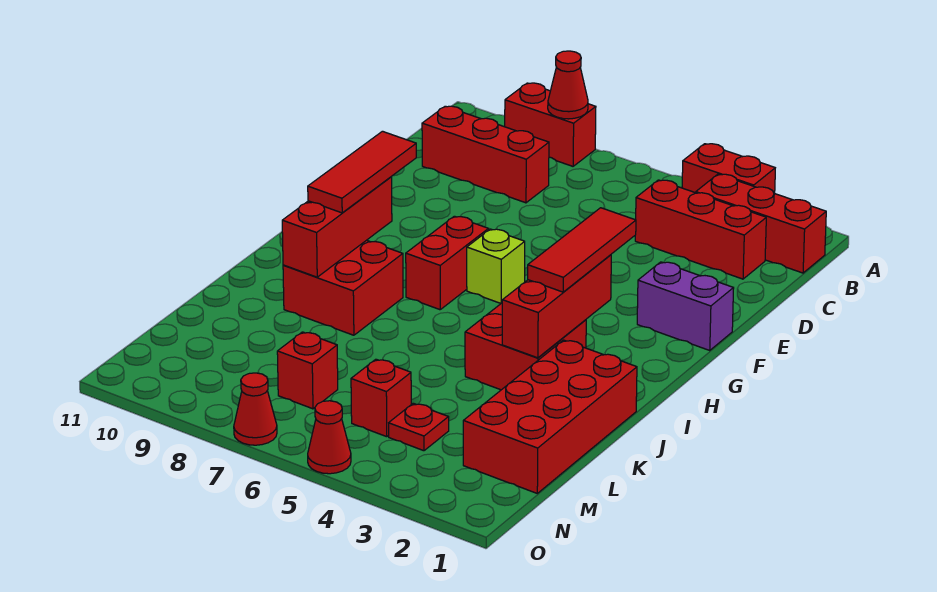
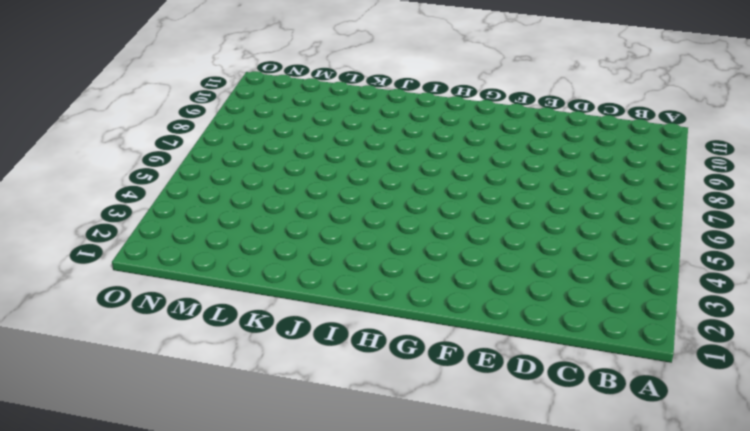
none -> red brick A3:A4 level 1
none -> red brick A8:A9 level 1
none -> red brick B1:B3 level 1

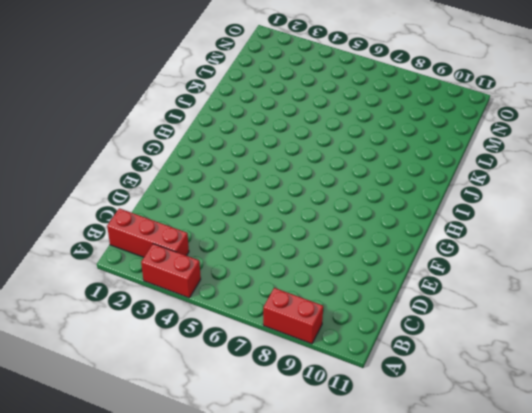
none -> red brick C2:C4 level 1
none -> red brick C8:C10 level 1
none -> purple brick F1:F2 level 1

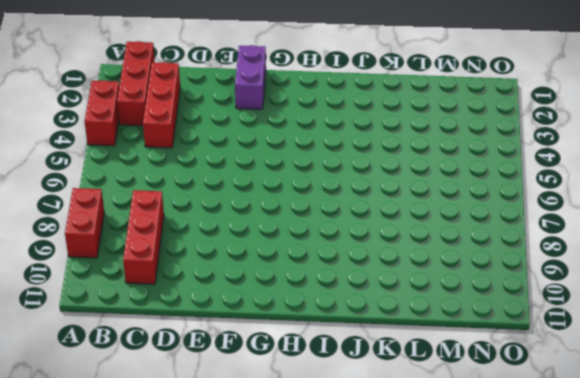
none -> lime brick G6 level 1
none -> red brick G7:H7 level 1
none -> red brick I3:J4 level 1

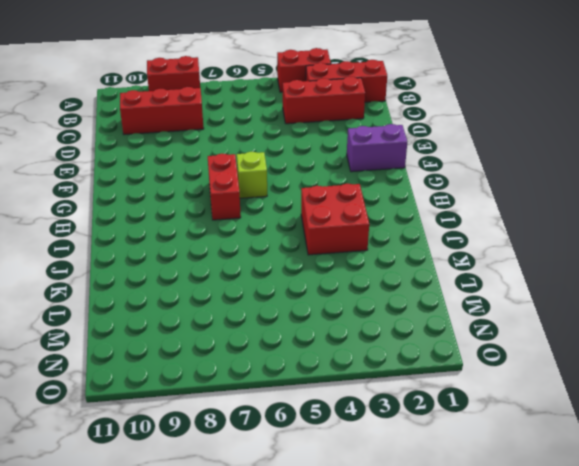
none -> red brick I8:J9 level 1
none -> red brick J1:M2 level 1
none -> red plate M4 level 1

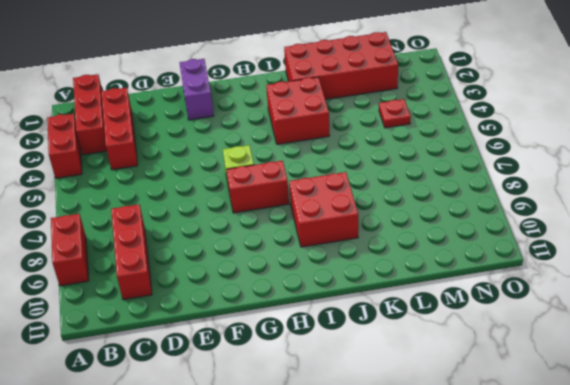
none -> red brick M5 level 1
none -> red brick M7 level 1
none -> red cone O5 level 1

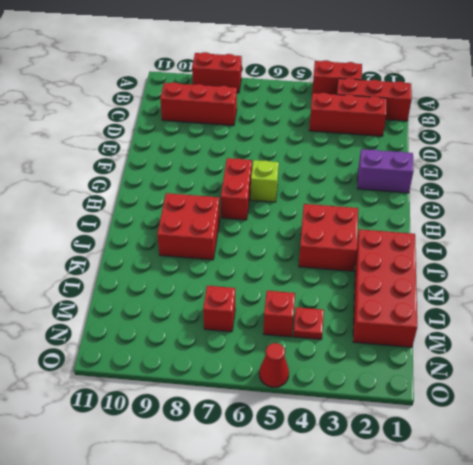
none -> red cone O7 level 1
none -> red cone A8 level 2
none -> red brick H3:J3 level 2

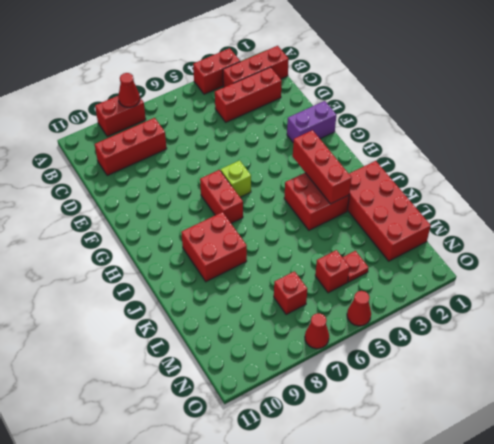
none -> red brick H9:J9 level 2
none -> red tile G3:I3 level 3
none -> red tile G9:I9 level 3

